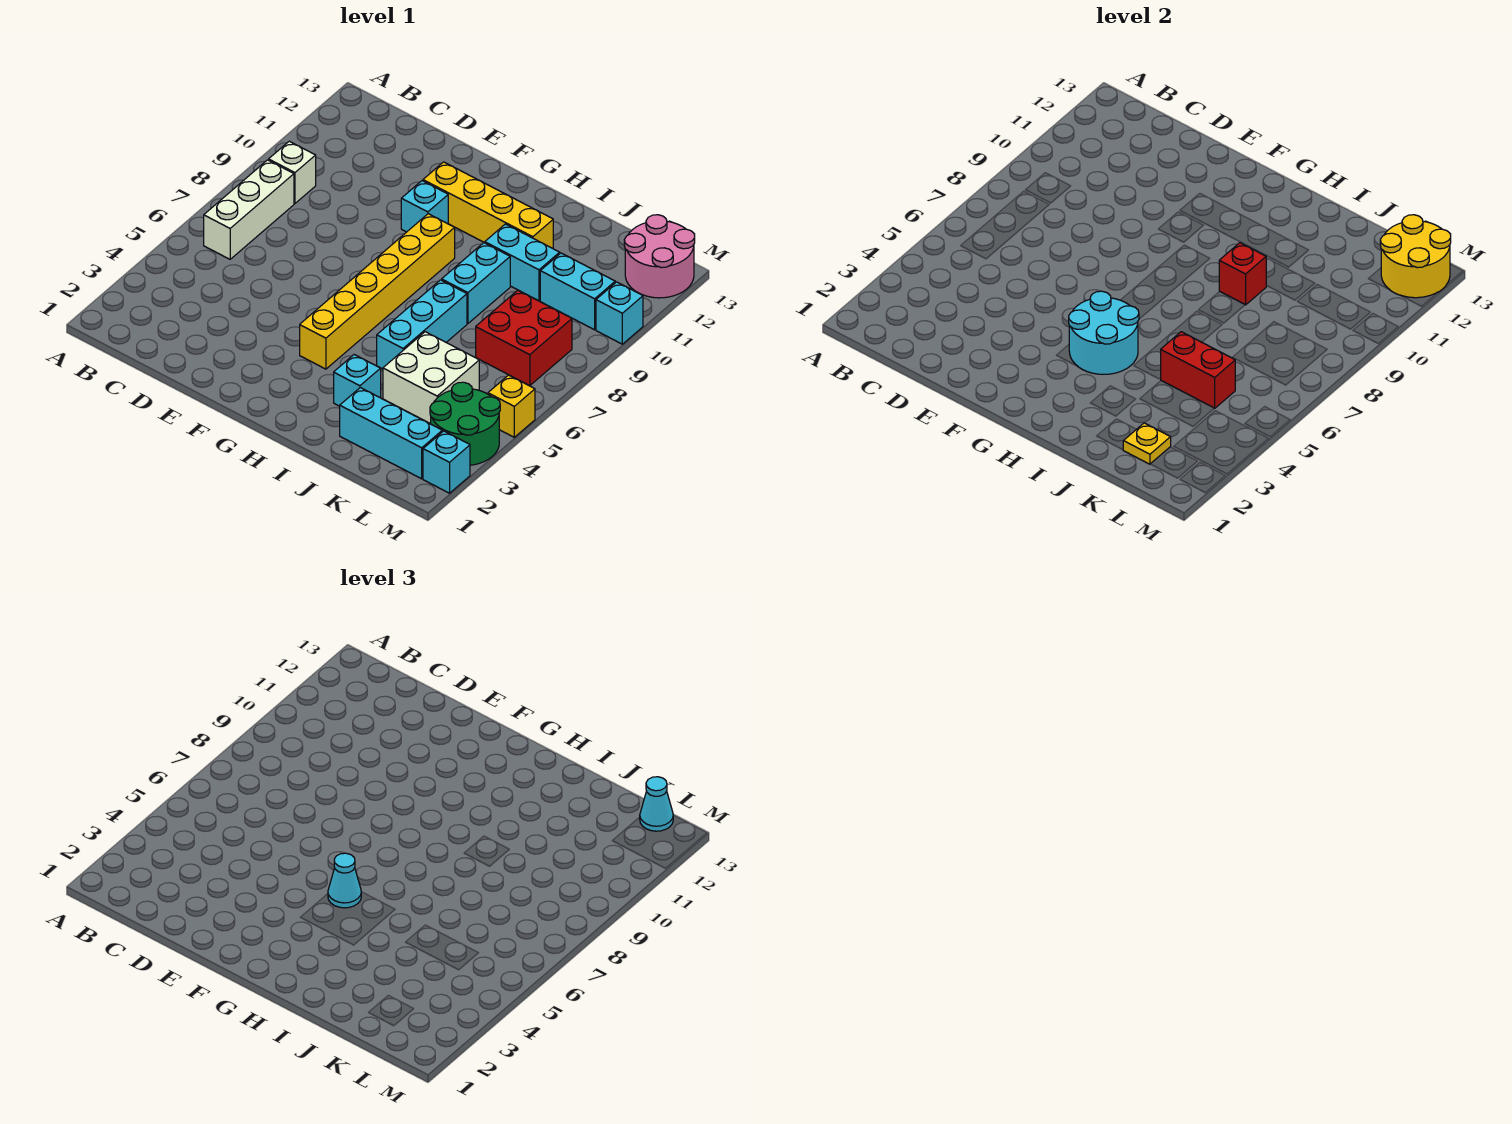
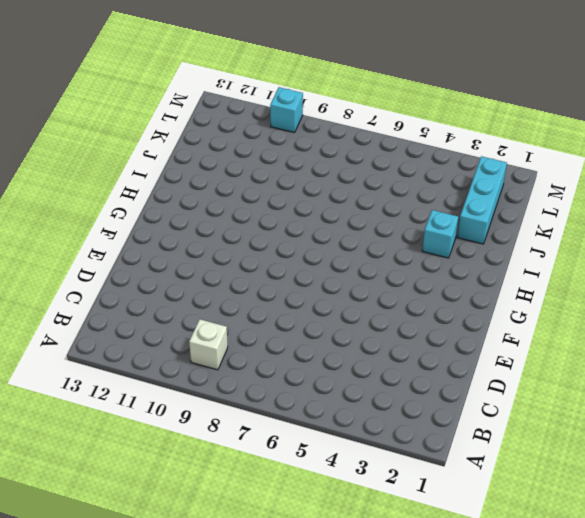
none -> white brick B6:B8 level 1
none -> cyan brick F10 level 1
none -> yellow brick F11:I11 level 1

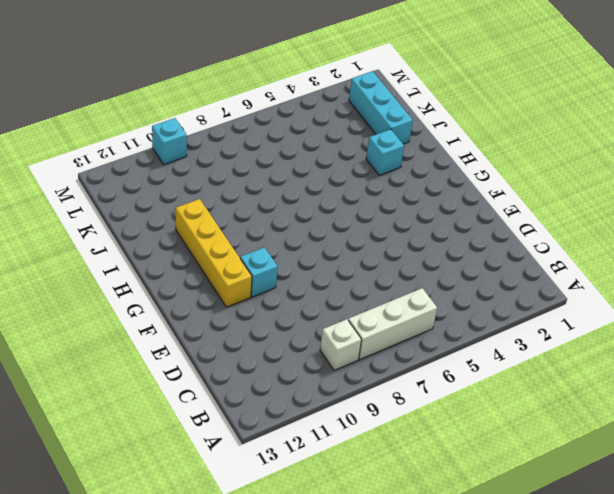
none -> yellow brick G4:G9 level 1
none -> cyan brick I5:I7 level 1
none -> cyan brick I8:I9 level 1

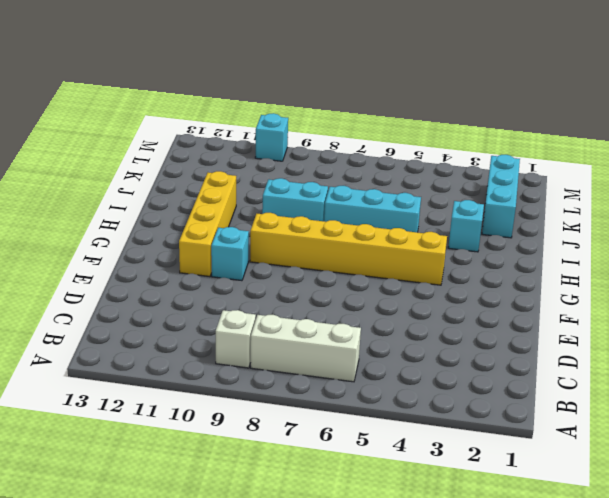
none -> cyan brick I10:J10 level 1
none -> white brick J4:K5 level 1
none -> red brick K7:L8 level 1

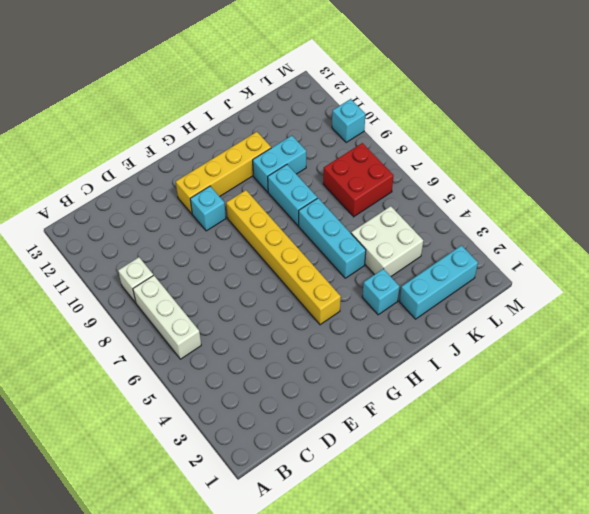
none -> cyan brick K10:L10 level 1
none -> green round brick L3:M4 level 1
none -> pink round brick L12:M13 level 1

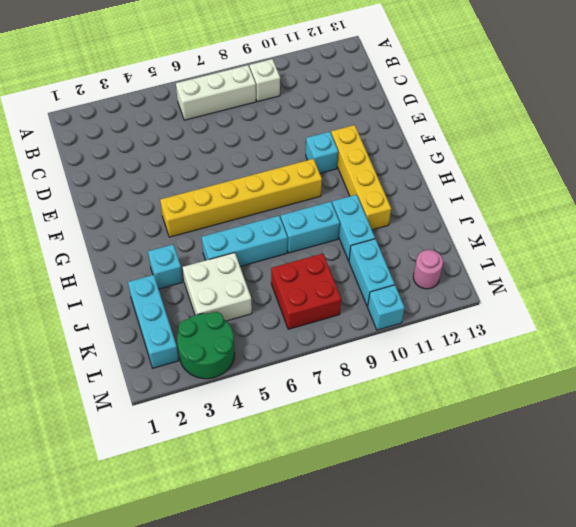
pink round brick L12 level 1 -> pink round brick L12:M13 level 1
none -> cyan brick M2 level 1
none -> yellow brick M5 level 1
none -> cyan round brick G4:H5 level 2

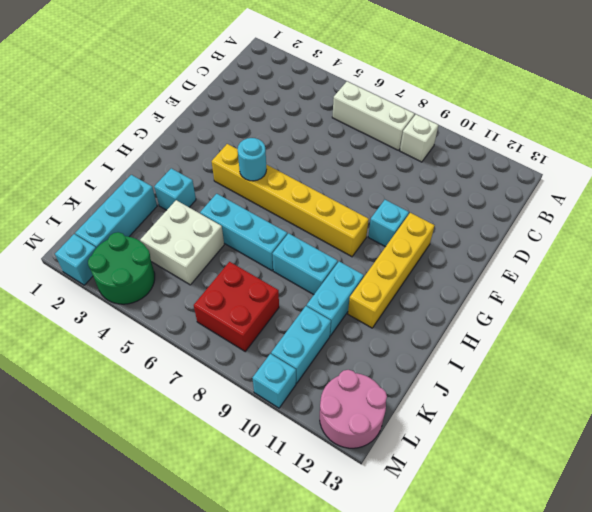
cyan round brick G5 level 2 -> cyan round brick G4:H5 level 2
none -> yellow brick M5 level 1
none -> red brick I9 level 2
none -> red brick J5:K5 level 2

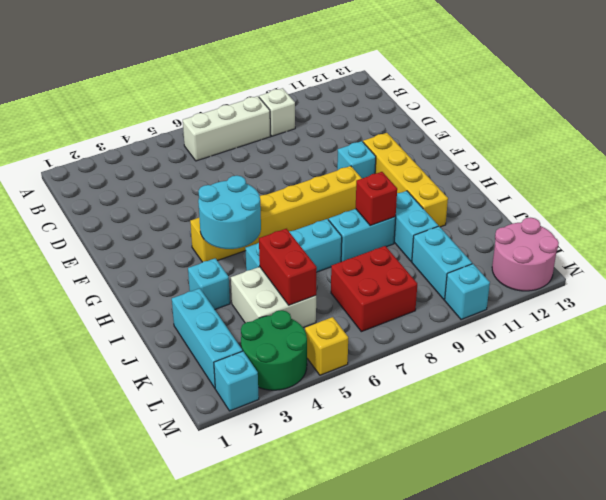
none -> yellow plate K2 level 2
none -> yellow round brick L12:M13 level 2
none -> cyan cone G5 level 3

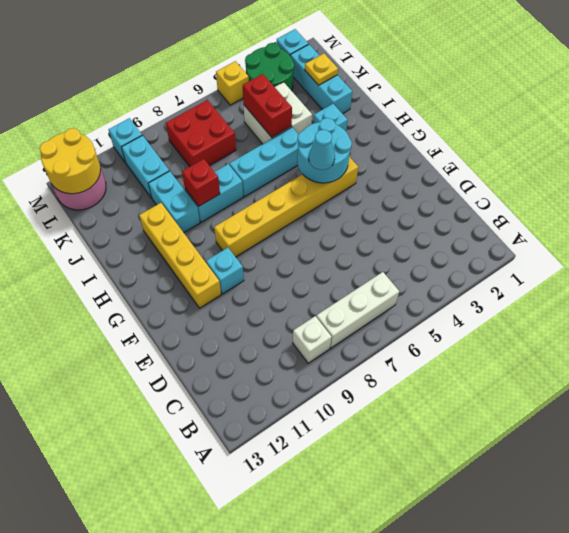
none -> cyan cone L13 level 3

